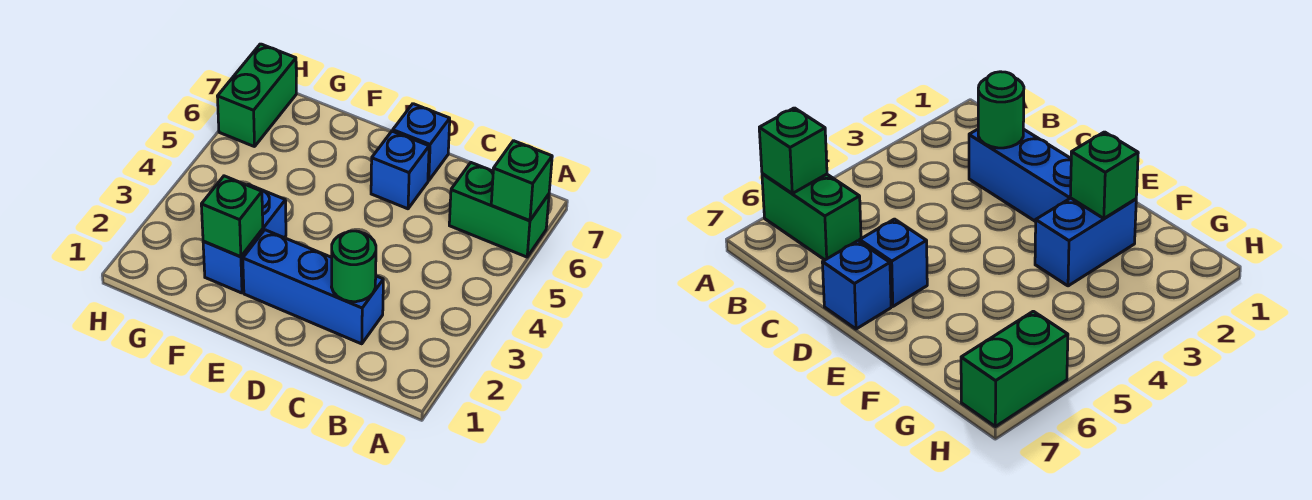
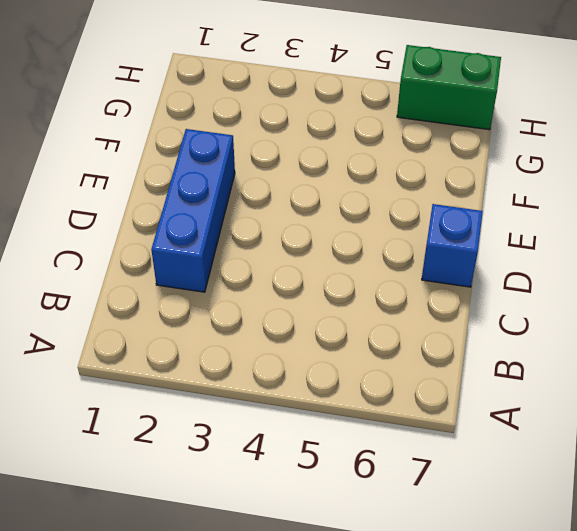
none -> green brick A6:B6 level 1
none -> blue brick D6 level 1

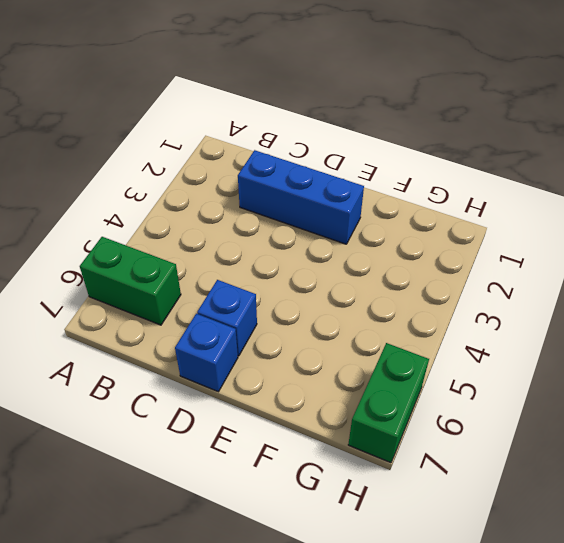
none -> blue brick F2:F3 level 1
none -> green brick A6 level 2

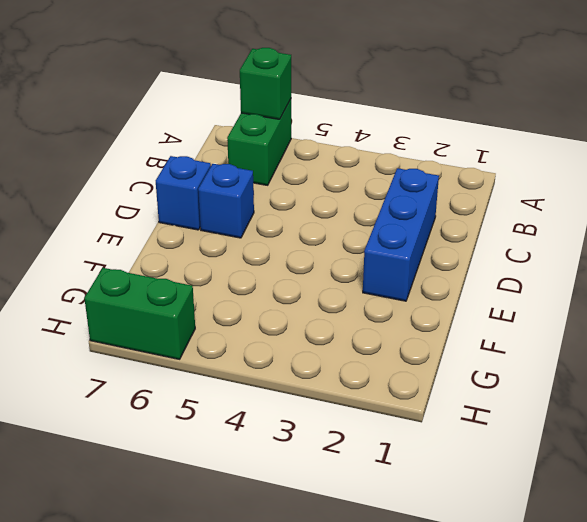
none -> blue brick F2:F3 level 1
none -> green round brick C2 level 2

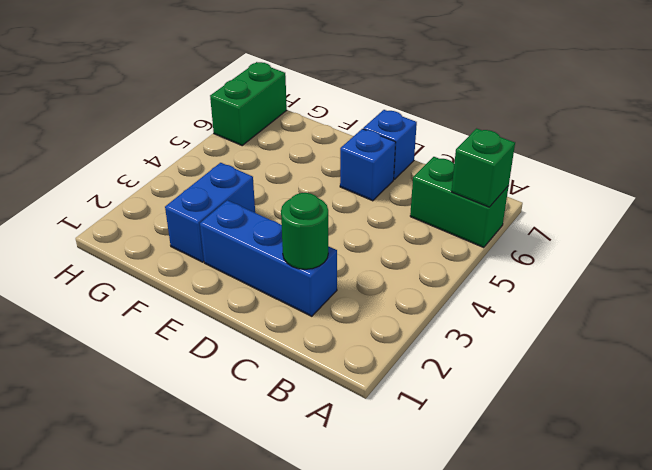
none -> green brick F2 level 2

